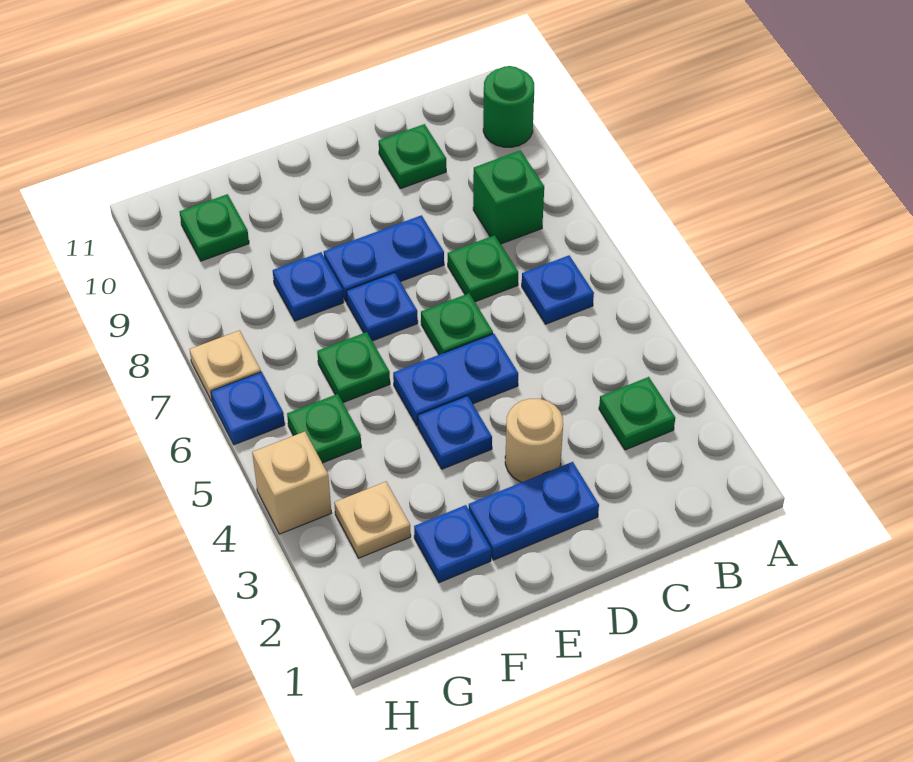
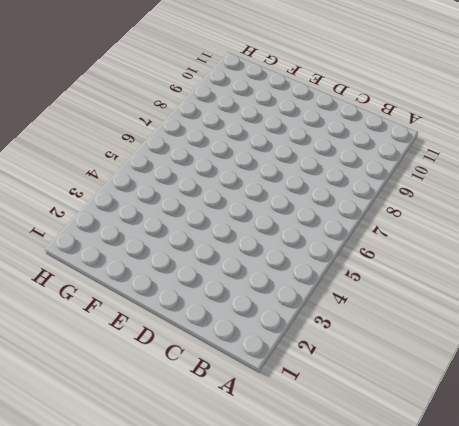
none -> green round brick A10 level 1
none -> green plate B3 level 1
none -> blue plate B6 level 1

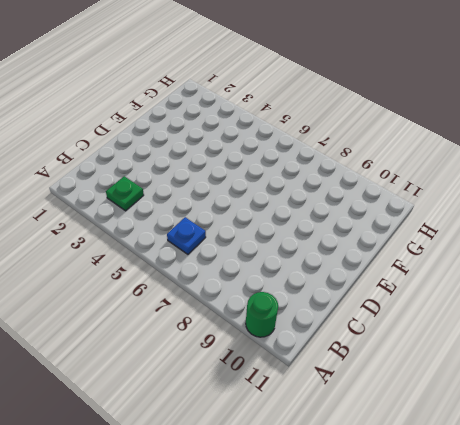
none -> green brick B8 level 1
none -> green plate C7 level 1
none -> green plate C10 level 1

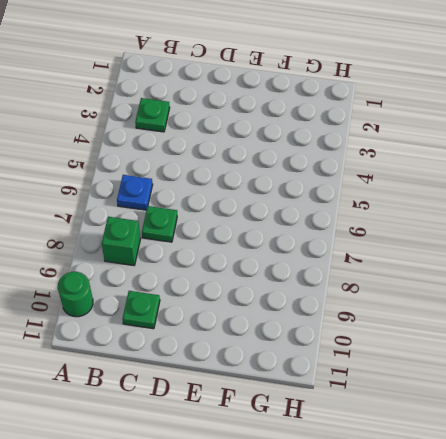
none -> blue plate D2:E2 level 1
none -> tan round brick D3 level 1
none -> blue plate D5:E5 level 1

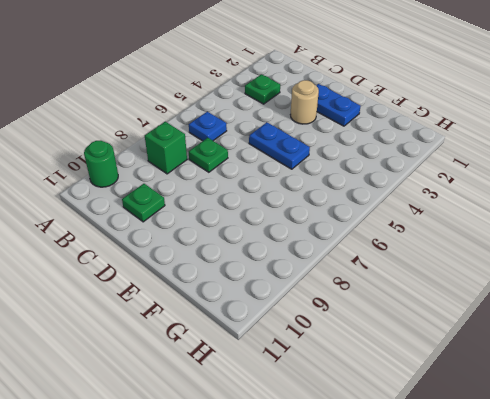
none -> green plate D6 level 1
none -> blue plate D8:E8 level 1
none -> blue plate E4 level 1

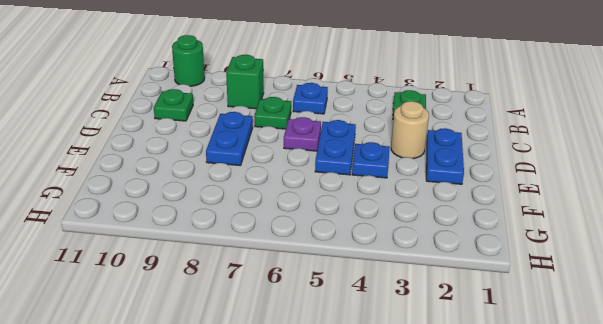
purple plate D6 level 1 -> green plate D6 level 1
none -> blue plate E7 level 1
none -> blue plate F2 level 1
none -> green plate F6 level 1

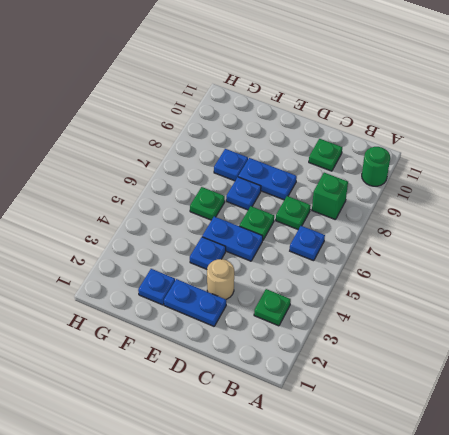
none -> tan plate G3 level 1
none -> green plate G5 level 1
none -> green plate G10 level 1

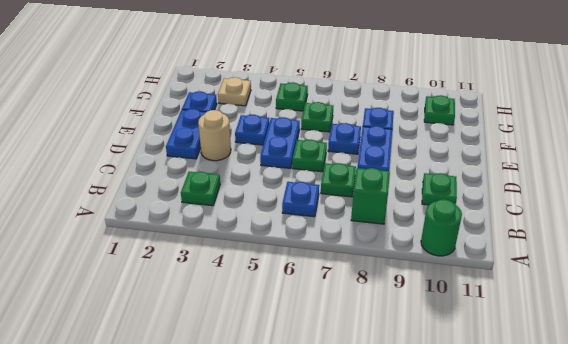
none -> tan brick H4 level 1
none -> blue plate H6 level 1
none -> tan plate H7 level 1

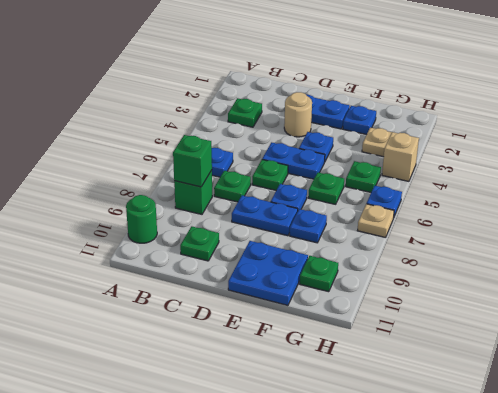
green brick B8 level 2 -> none
blue plate E10:F11 level 1 -> none

